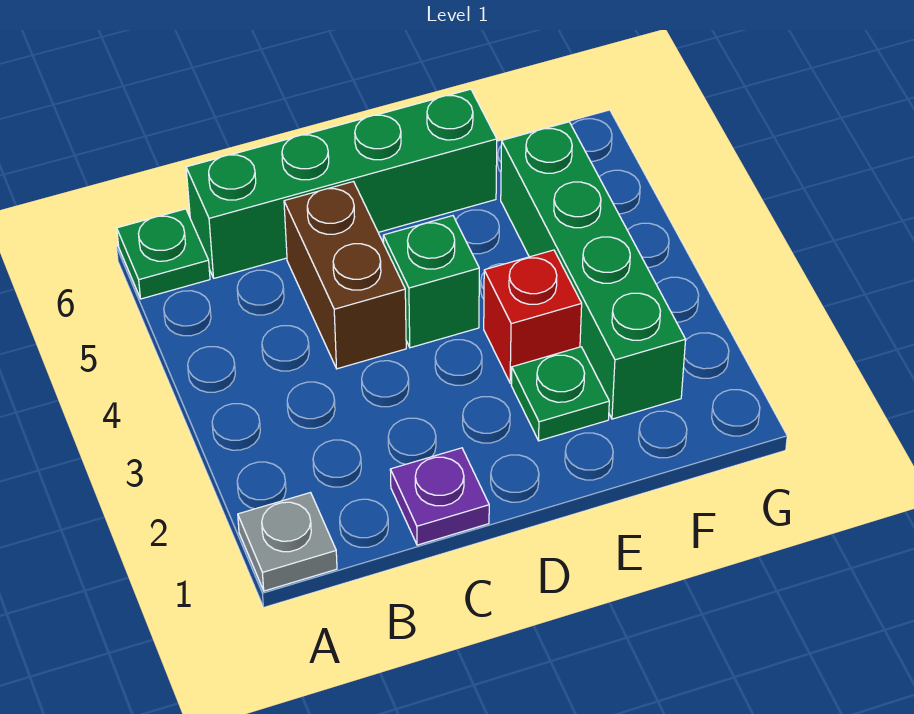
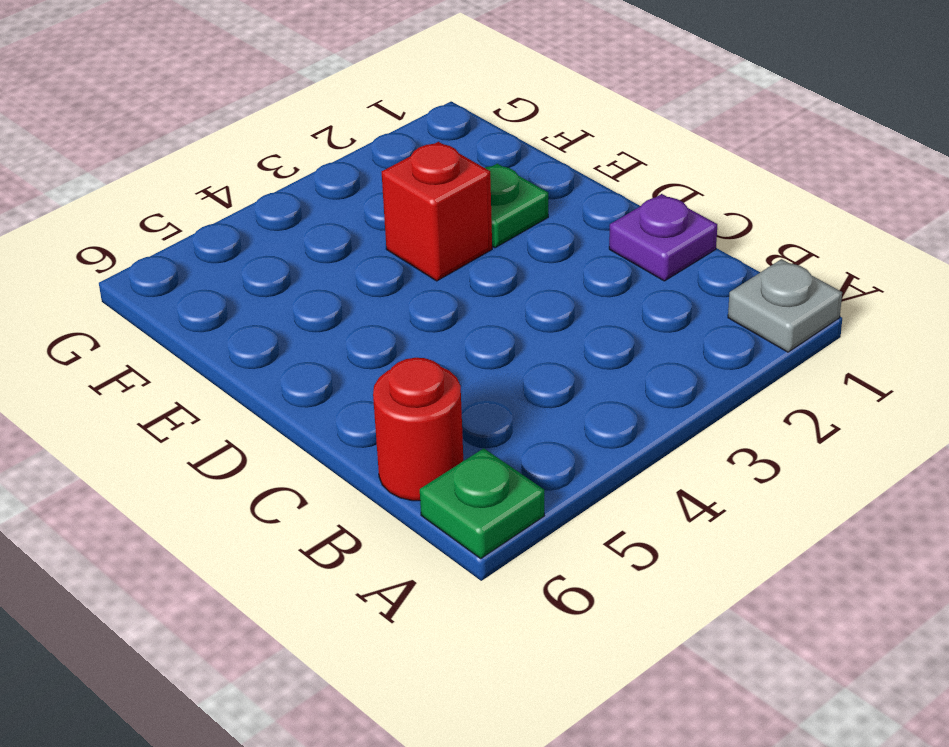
red round brick B6 level 1 -> green brick B6:E6 level 1
none -> brown brick C4:C5 level 1
none -> green brick D4 level 1

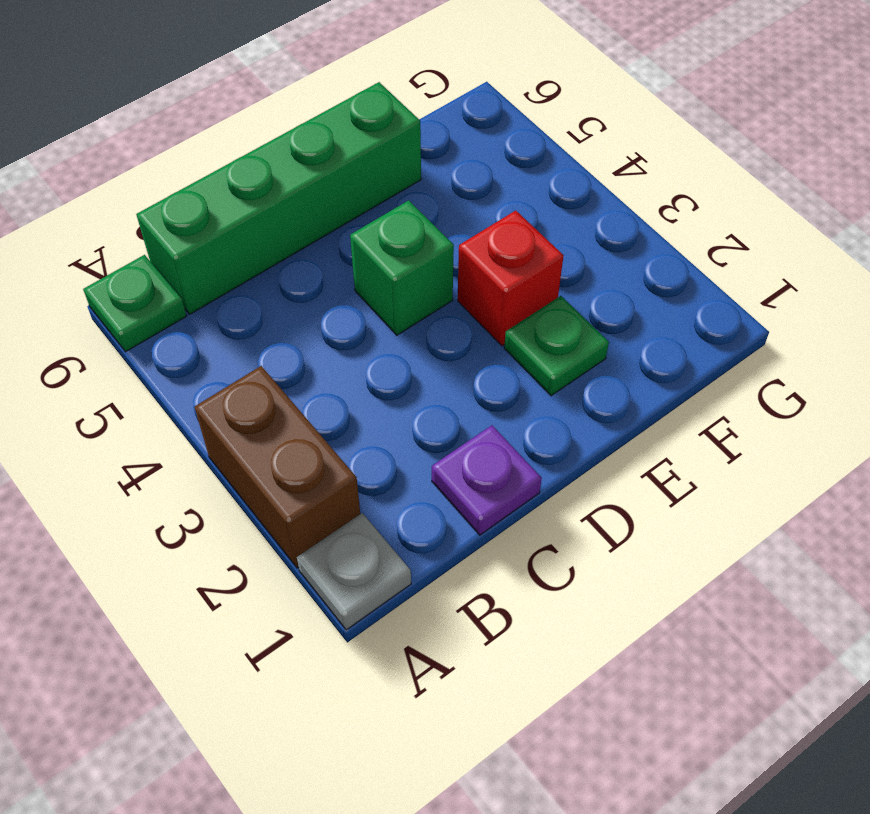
brown brick A2:A3 level 1 -> brown brick C4:C5 level 1
none -> green brick F2:F5 level 1

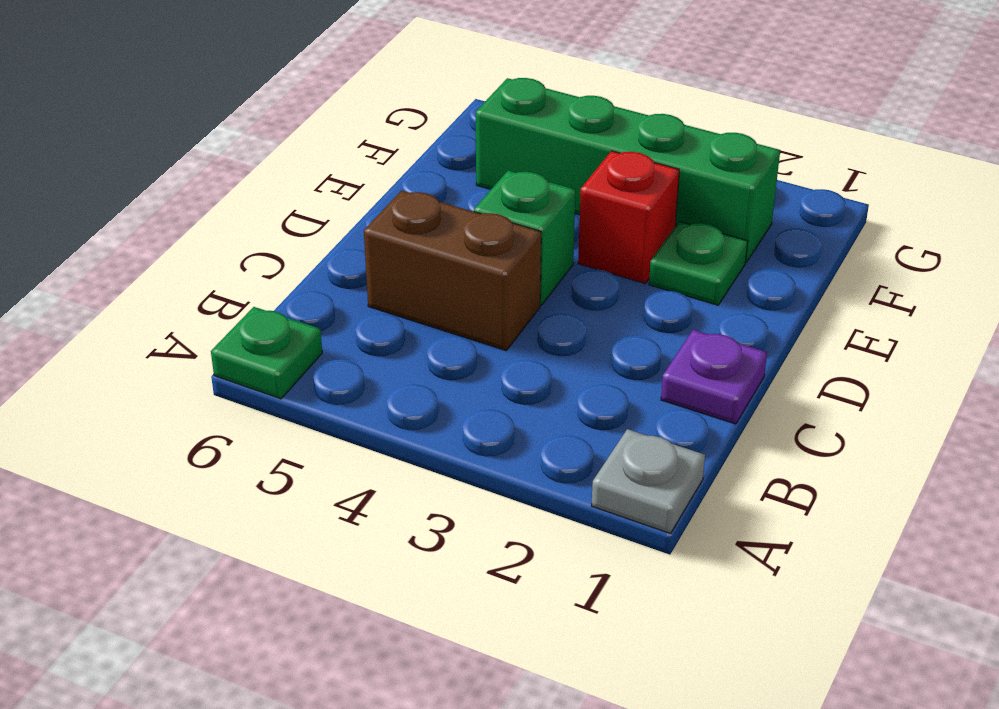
none -> green brick B6:E6 level 1

